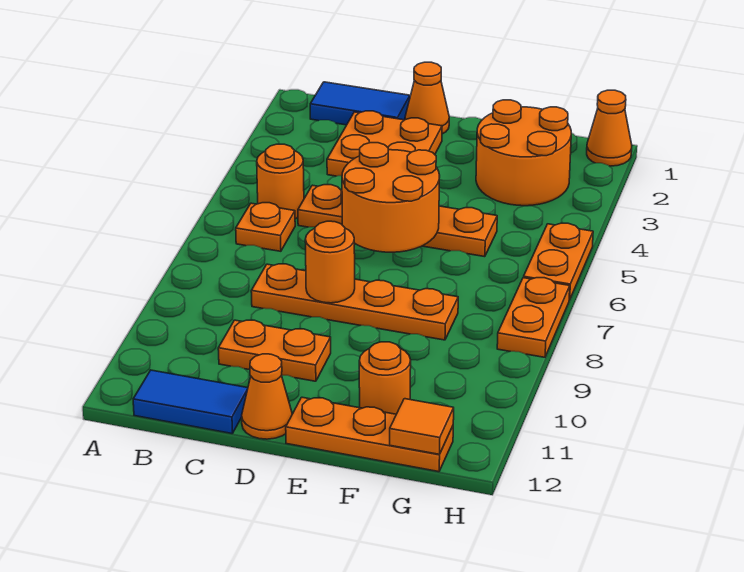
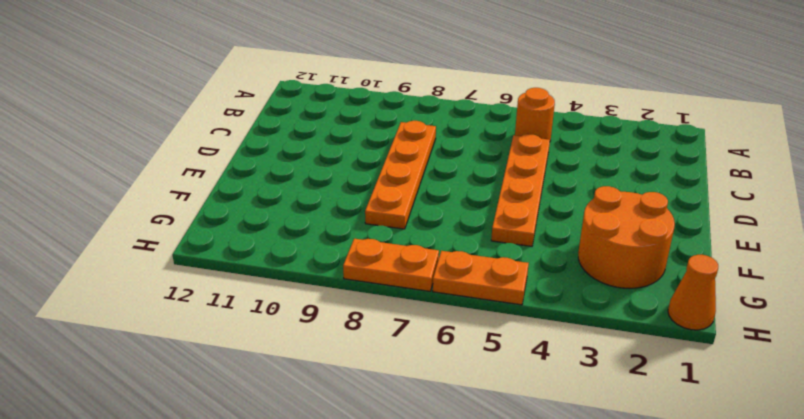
none -> blue tile B1:C1 level 1
none -> orange plate B6 level 1
none -> blue tile B12:C12 level 1

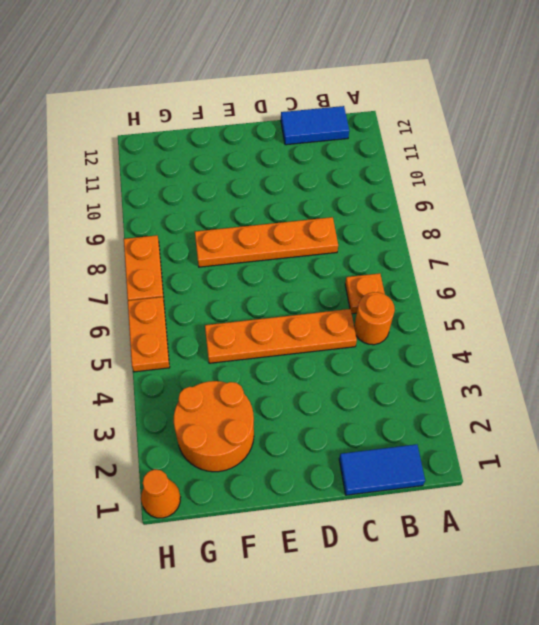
none -> orange plate C2:D3 level 1
none -> orange plate C10:D10 level 1
none -> orange cone D1 level 1

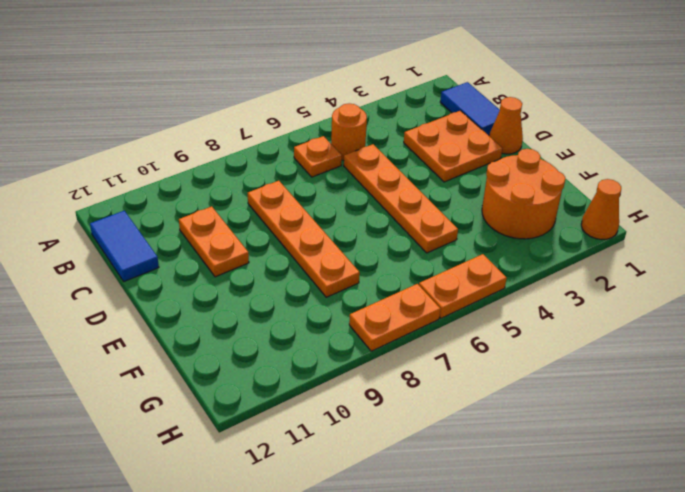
none -> orange cone D12 level 1
none -> orange plate E12:G12 level 1
none -> orange round brick F11 level 1

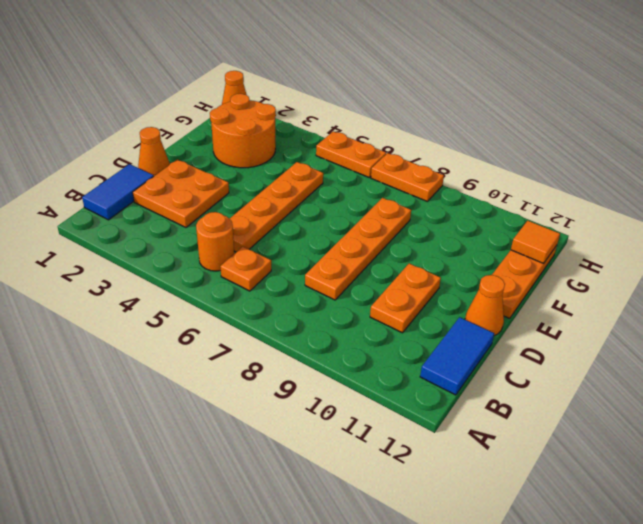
none -> orange round brick F11 level 1
none -> orange round brick D5:E6 level 2
none -> orange round brick D8 level 2

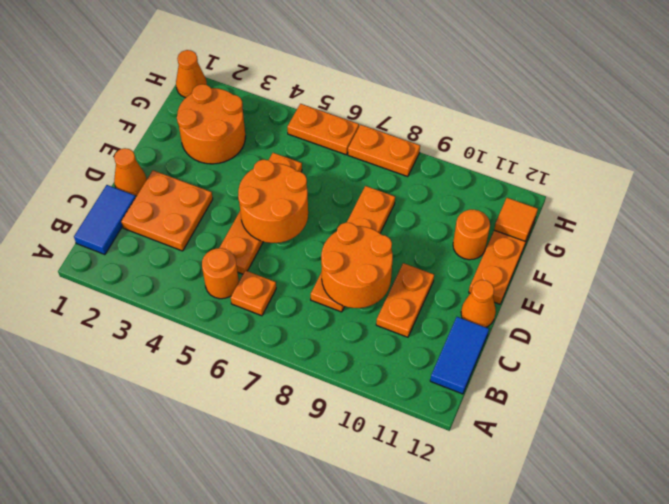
orange round brick C8:D9 level 2 -> orange round brick D8 level 2

